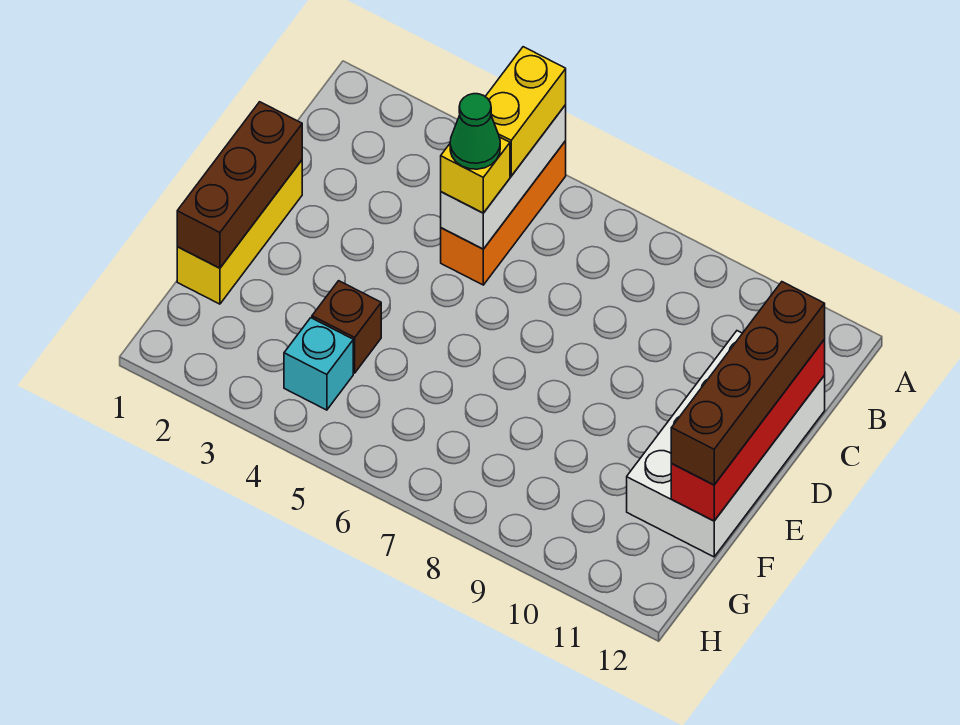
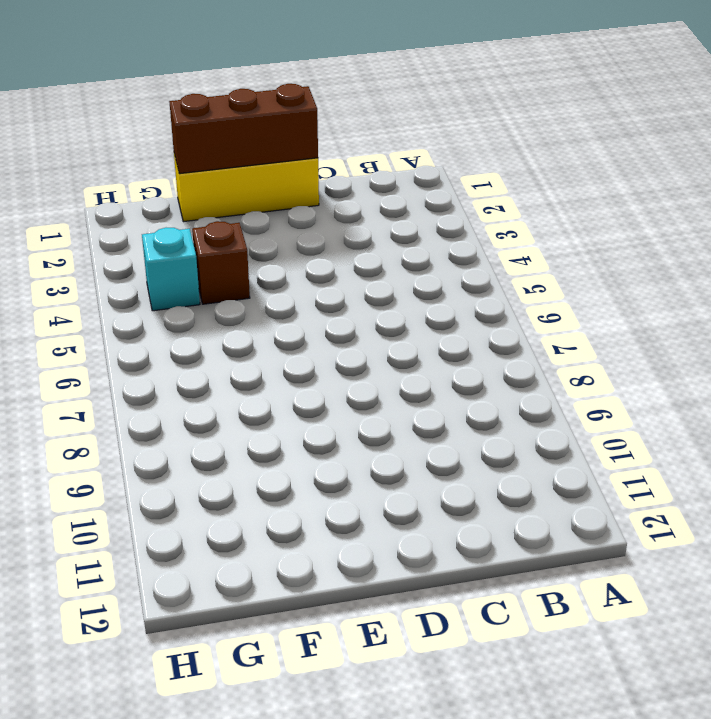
none -> orange brick A5:C5 level 1
none -> white brick C11:F12 level 1
none -> white brick A5:C5 level 2

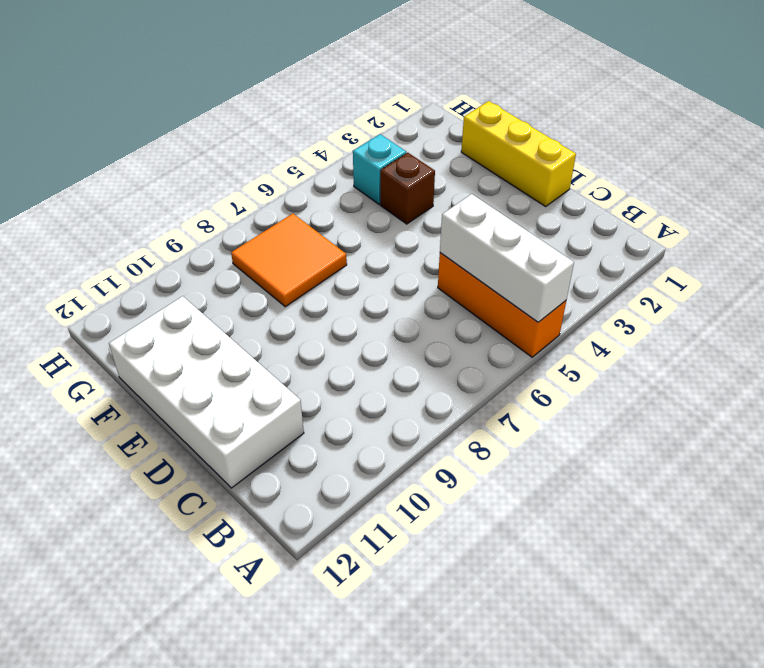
orange tile F7:G8 level 1 -> none
none -> red brick C12:F12 level 2
none -> brown brick D1:F1 level 2
none -> yellow brick A5:B5 level 3

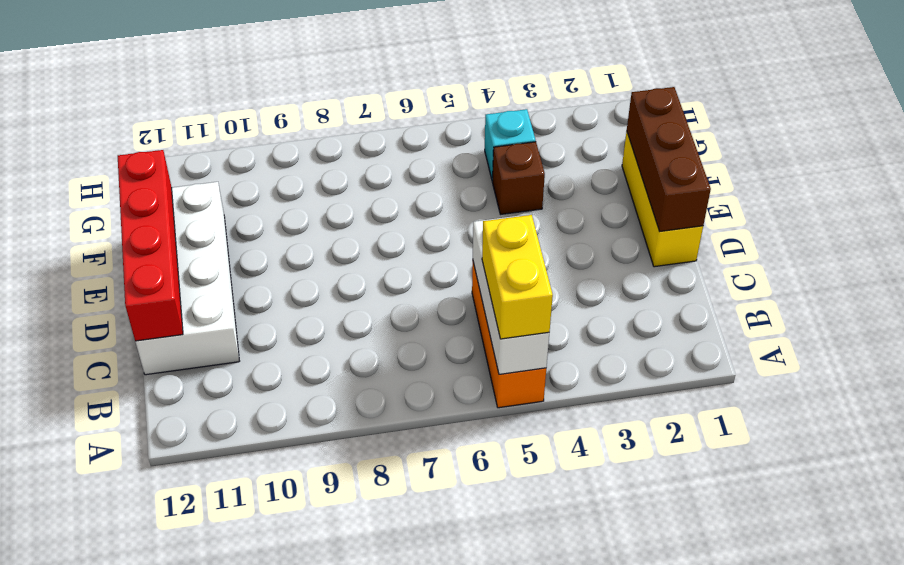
none -> yellow brick C5 level 3
none -> brown brick C12:F12 level 3
none -> green cone C5 level 4

